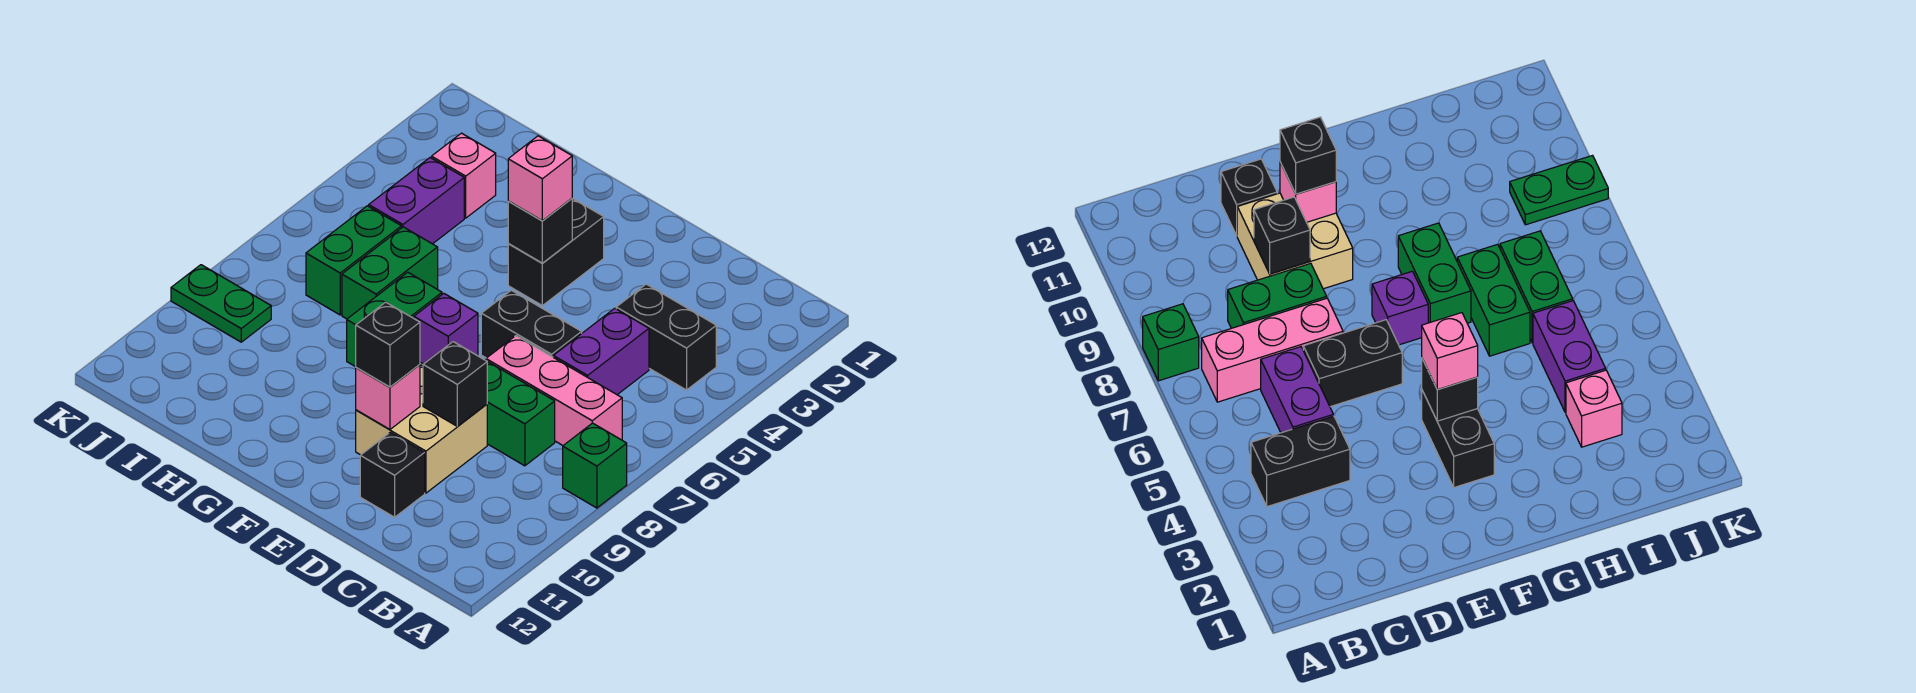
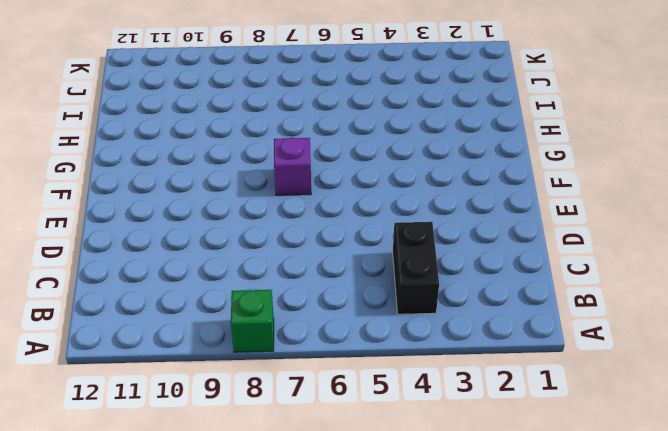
none -> pink brick B7:D7 level 1
none -> purple brick C5:C6 level 1
none -> green brick C8:D8 level 1

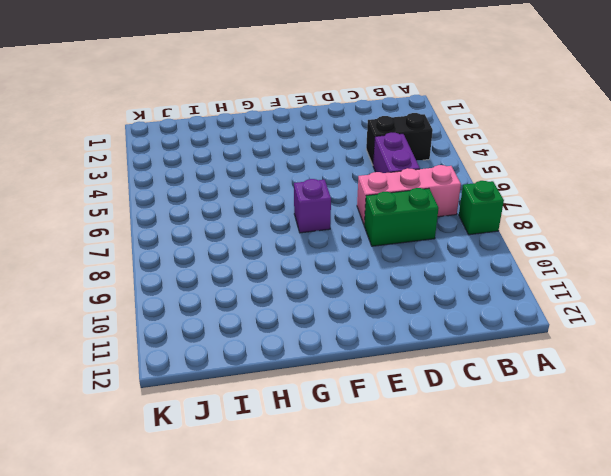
none -> black brick D6:E6 level 1
none -> tan brick D9:E10 level 1
none -> black brick D11 level 1

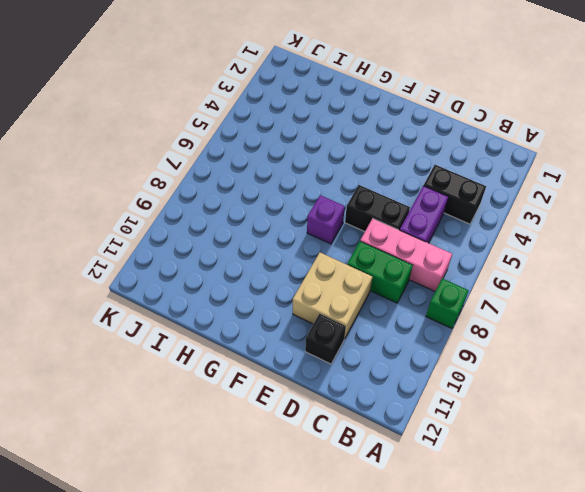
none -> black brick F3:F4 level 1
none -> green brick G7:G8 level 1
none -> green brick H6:H7 level 1

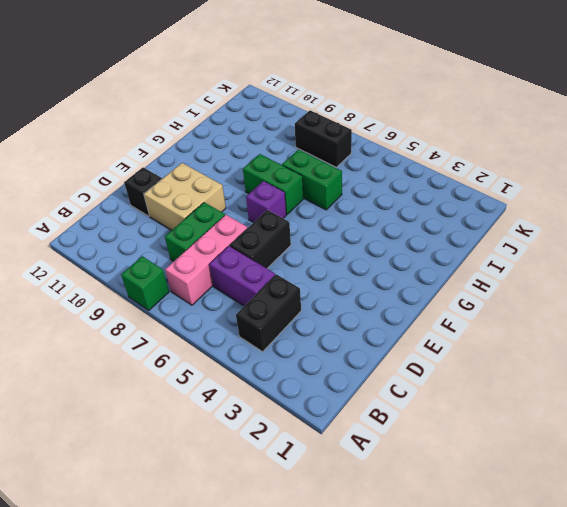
black brick J7:J8 level 1 -> black brick F3:F4 level 1
none -> pink brick I3 level 1
none -> purple brick I4:I5 level 1
none -> green brick I6:I7 level 1

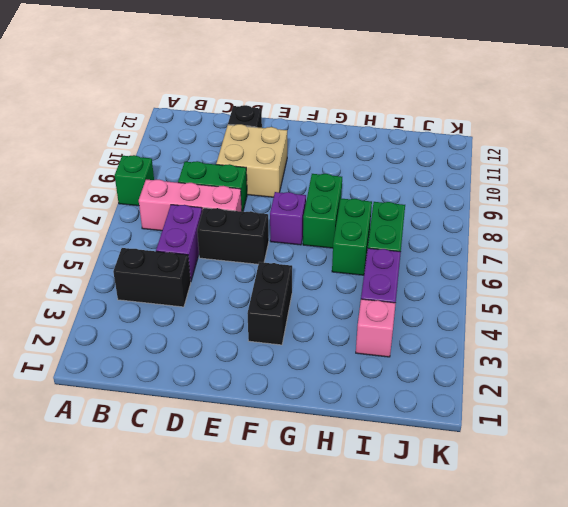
none -> green plate J9:K9 level 1
none -> black brick D9 level 2
none -> pink brick E10 level 2

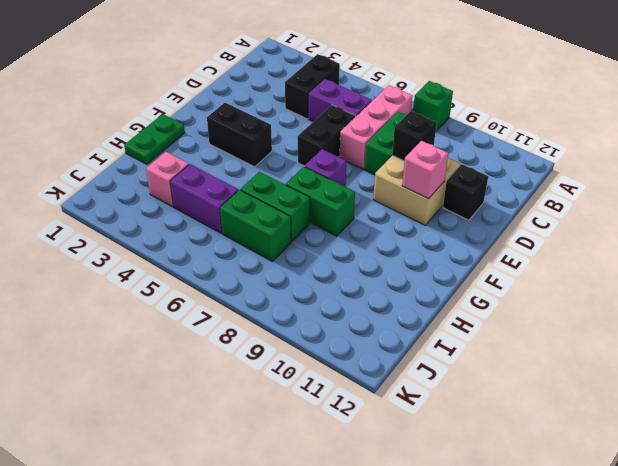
green plate G1:H1 level 1 -> green plate J9:K9 level 1
none -> black brick F4 level 2
none -> black brick E10 level 3
none -> pink brick F4 level 3

